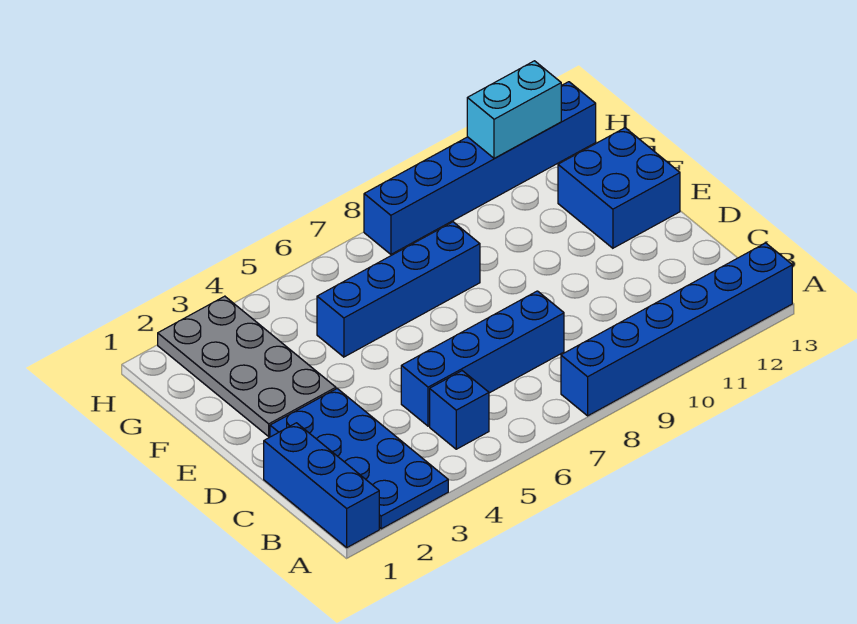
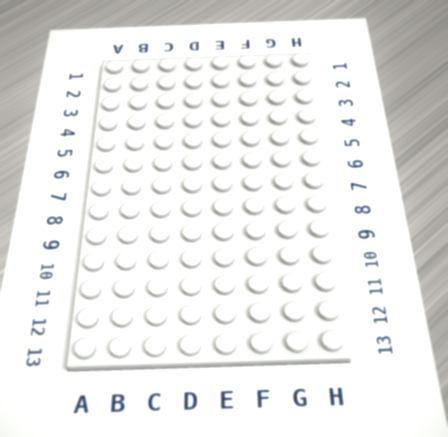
none -> blue brick A1:C1 level 1
none -> blue plate A2:D3 level 1

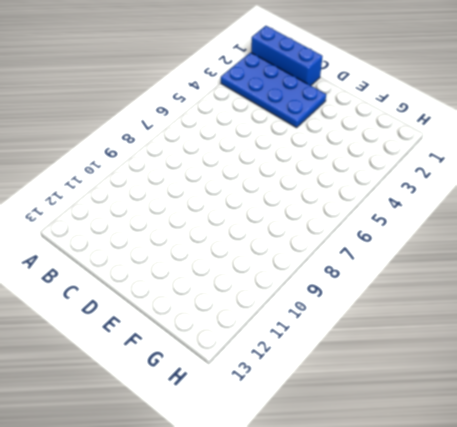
none -> blue brick A8:A13 level 1
none -> blue brick B5 level 1

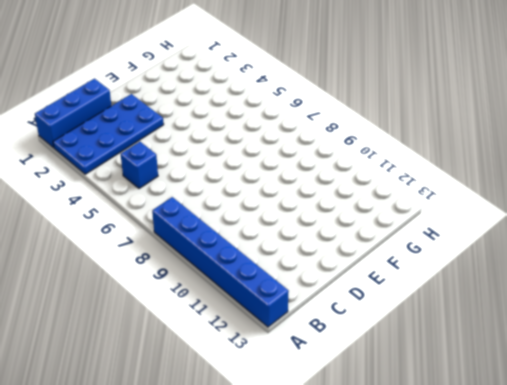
none -> blue brick C5:C8 level 1
none -> grey plate E2:H3 level 1

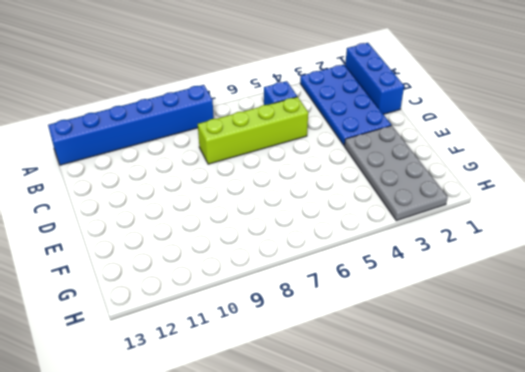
lime brick C5:C8 level 1 -> blue brick C5:C8 level 1
none -> blue brick E12:F13 level 1
none -> blue brick F5:F8 level 1

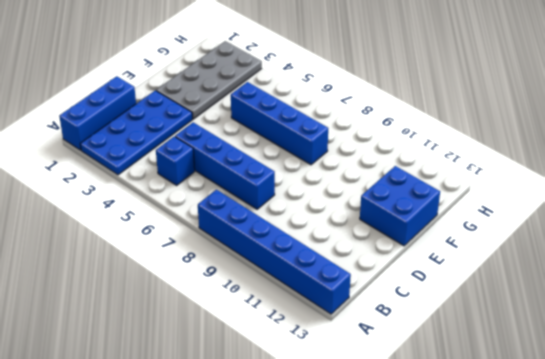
none -> blue brick H8:H13 level 1
none -> cyan brick H11:H12 level 2

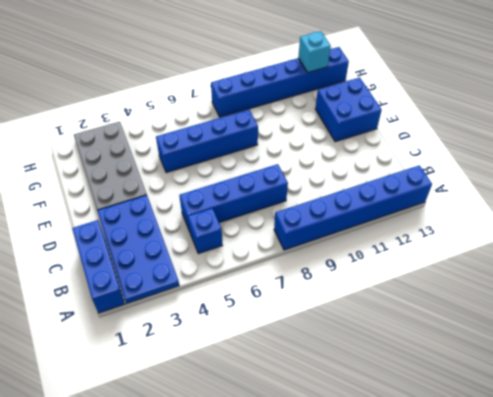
cyan brick H12 level 2 -> cyan brick H11:H12 level 2

